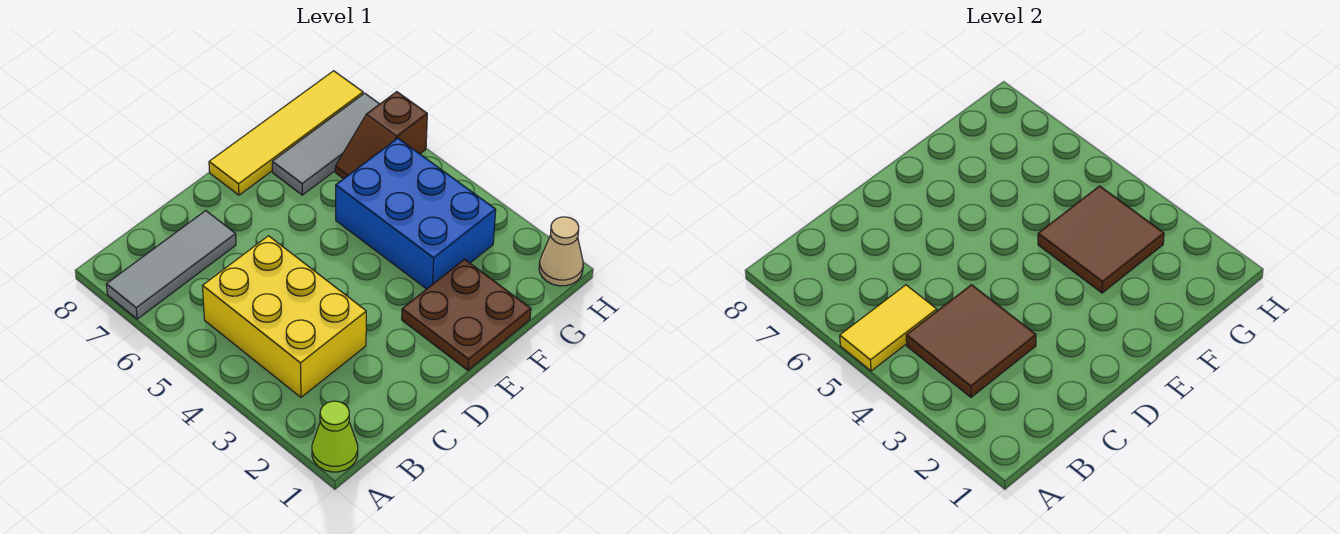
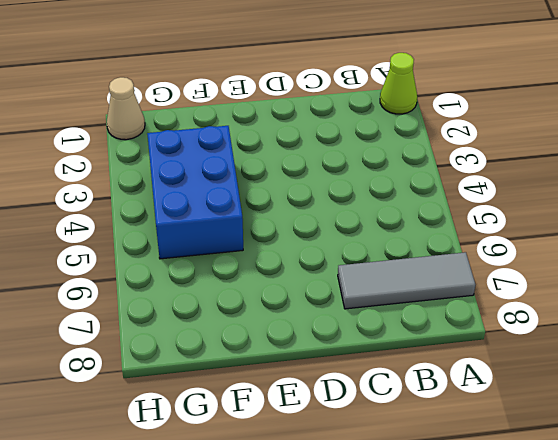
none -> yellow brick B3:C5 level 1
none -> brown plate E1:F2 level 1
none -> yellow tile E8:H8 level 1

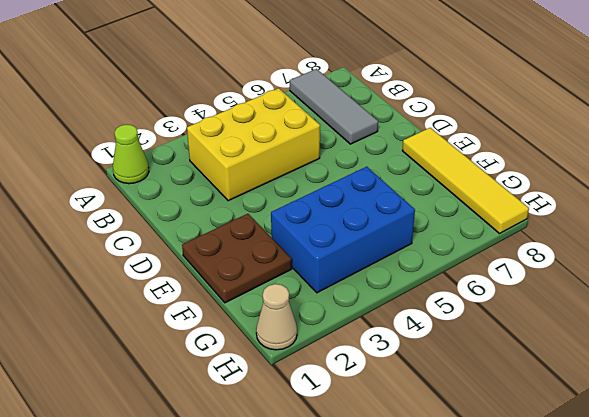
none -> grey tile F7:H7 level 1
none -> brown slope G6:H6 level 1 top H
none -> yellow tile A5:B5 level 2

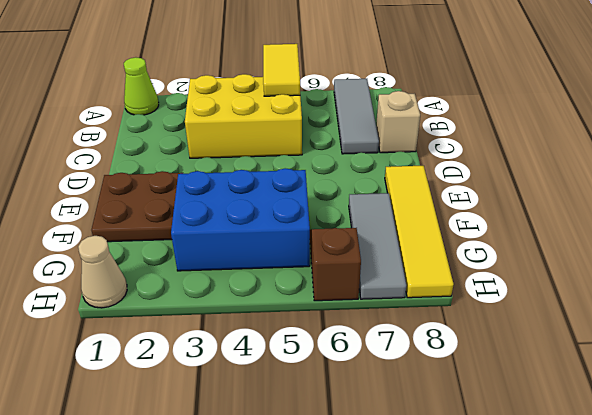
tan brick C8 level 1 -> none
none -> brown tile B3:C4 level 2
none -> brown tile F3:G4 level 2

